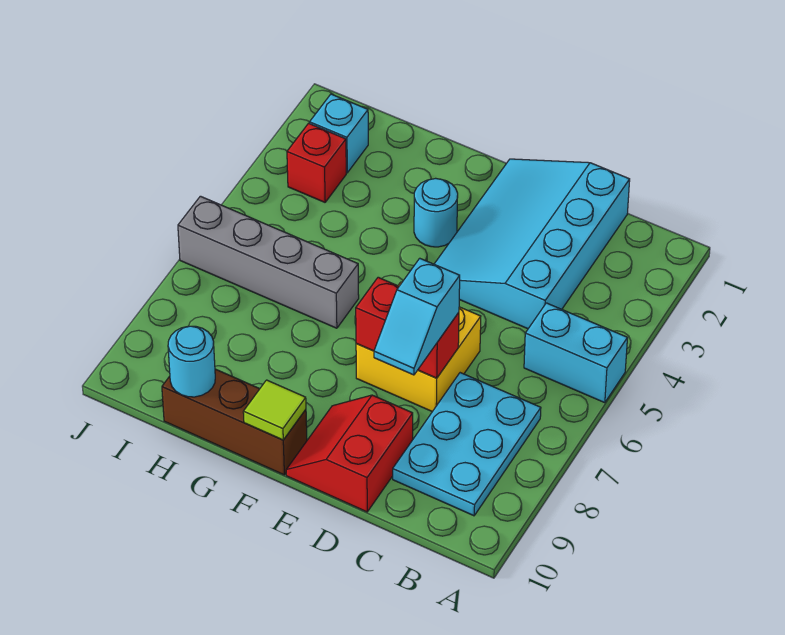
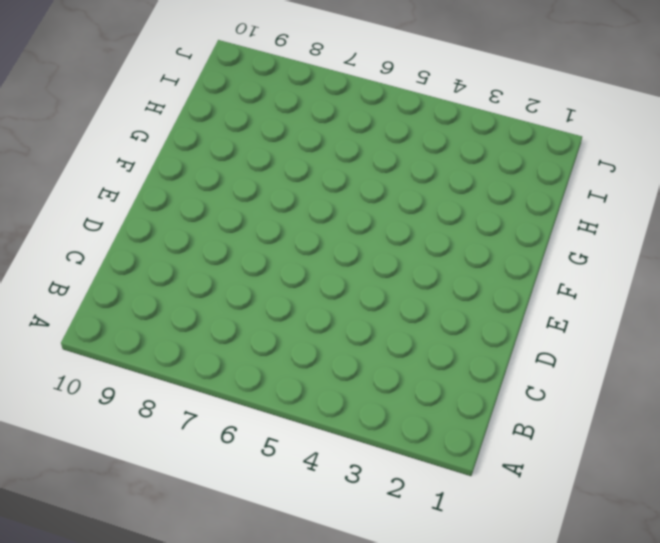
none -> cyan brick A5:B5 level 1
none -> cyan plate B7:C9 level 1
none -> cyan slope C1:E4 level 1 top C

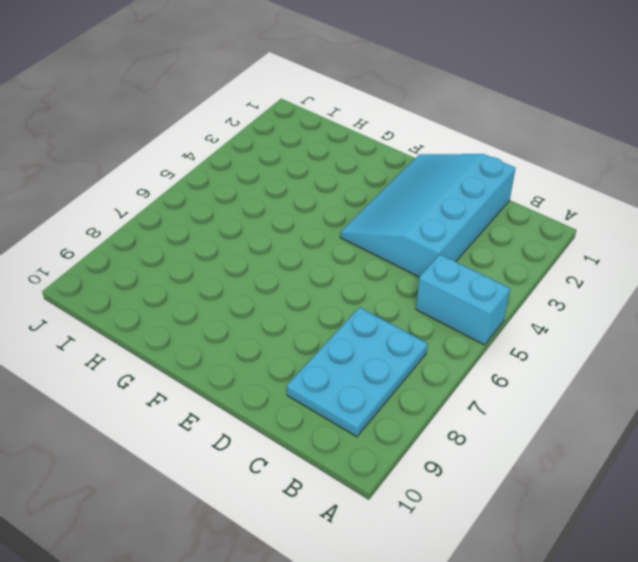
none -> yellow brick D6:E7 level 1
none -> red slope D9:E10 level 1 top D
none -> cyan round brick F3 level 1

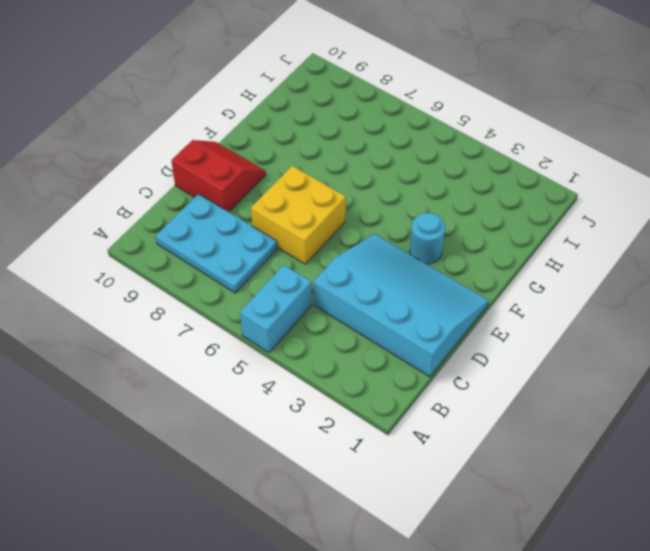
none -> brown brick F10:H10 level 1
none -> grey brick G6:J6 level 1
none -> cyan brick I2 level 1

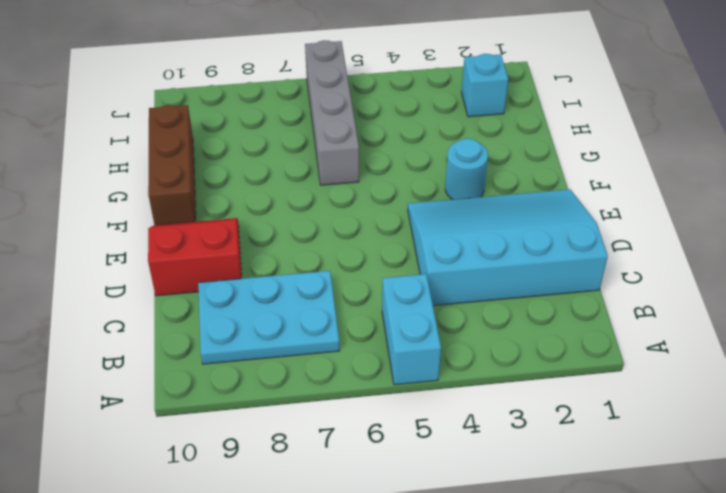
none -> yellow brick D6:E7 level 1
none -> red brick I3 level 1
none -> red brick D7:E7 level 2

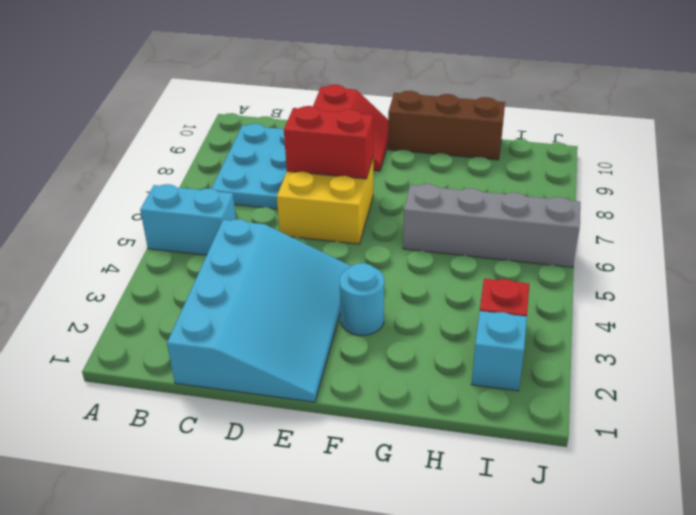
none -> lime tile F10 level 2
none -> cyan round brick H10 level 2
none -> cyan slope D7:D8 level 3 top 7

